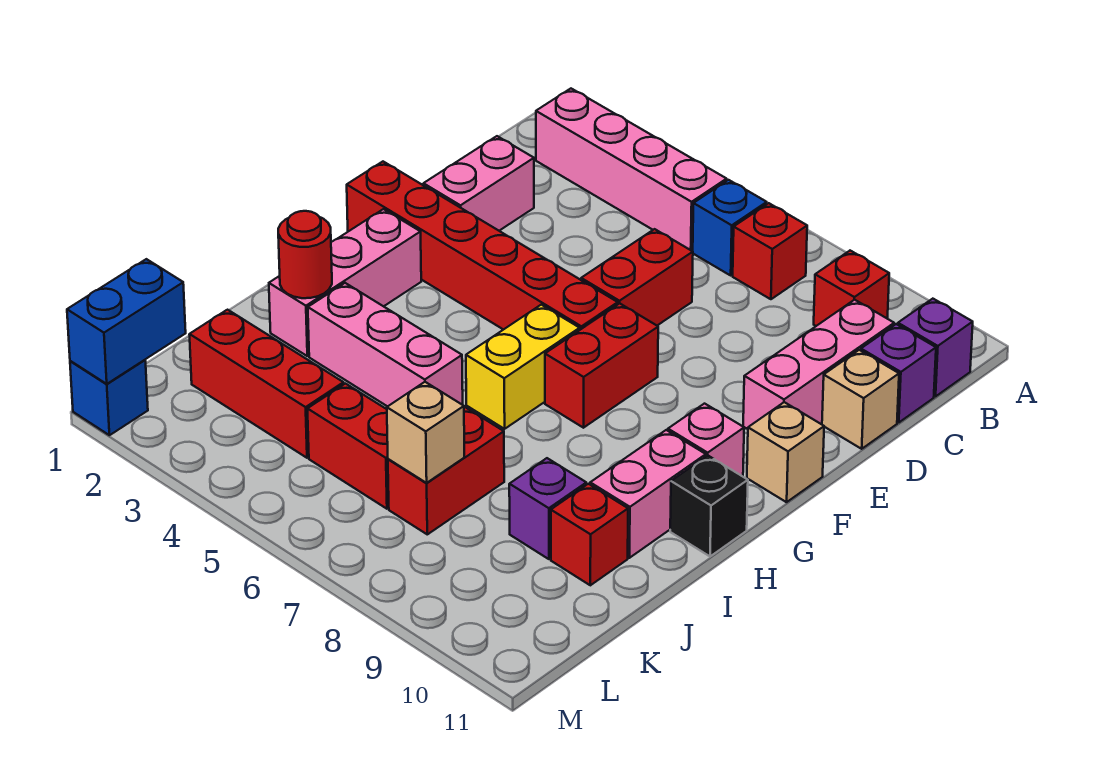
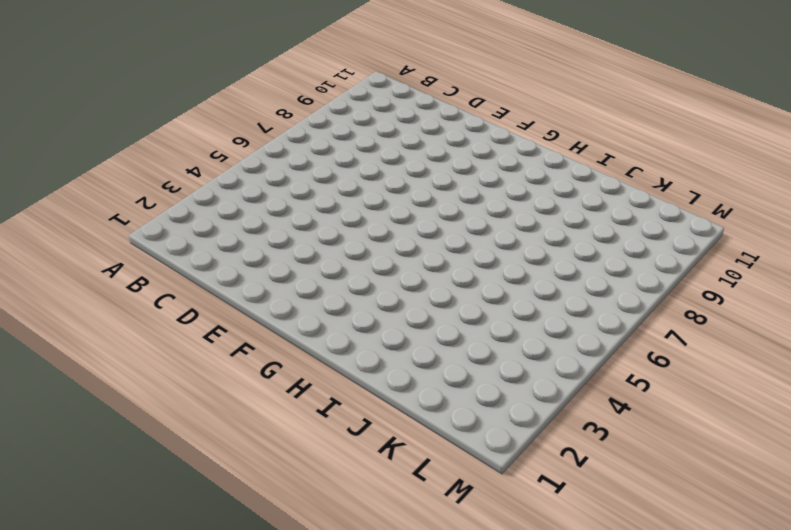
none -> pink brick B2:B5 level 1
none -> blue brick B6 level 1
none -> red brick B7 level 1

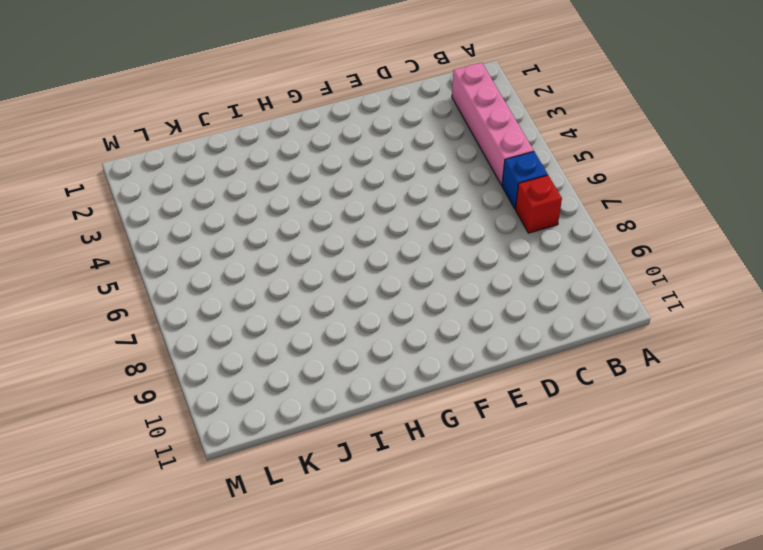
none -> red brick B9 level 1
none -> purple brick B11 level 1
none -> pink brick C10:E10 level 1

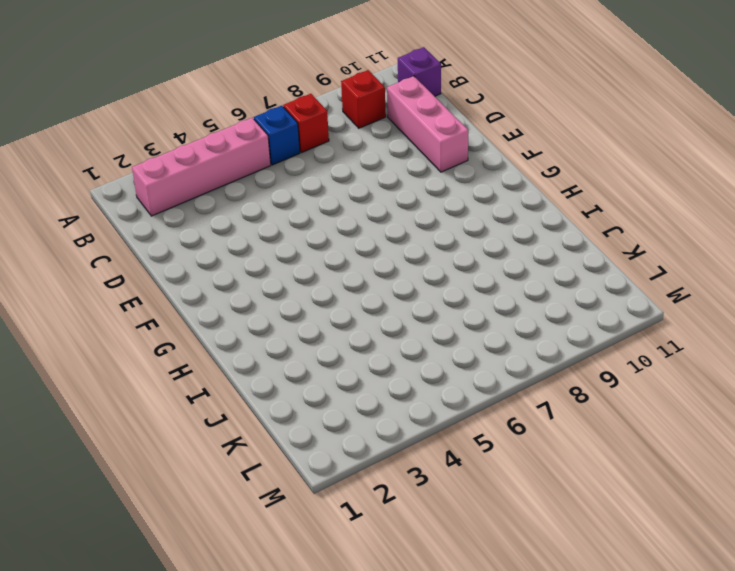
none -> purple brick C11 level 1
none -> pink brick D2:E2 level 1
none -> red brick D6:E6 level 1

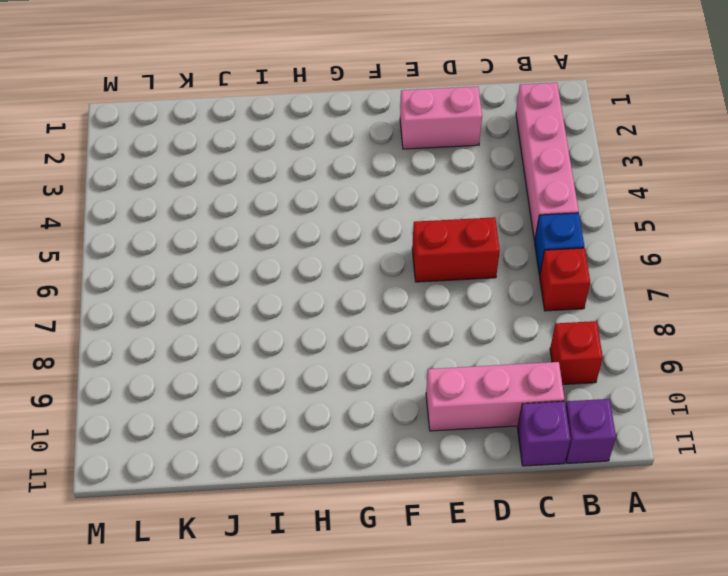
none -> tan brick D11 level 1
none -> red brick F1:F6 level 1
none -> red brick F7:G7 level 1

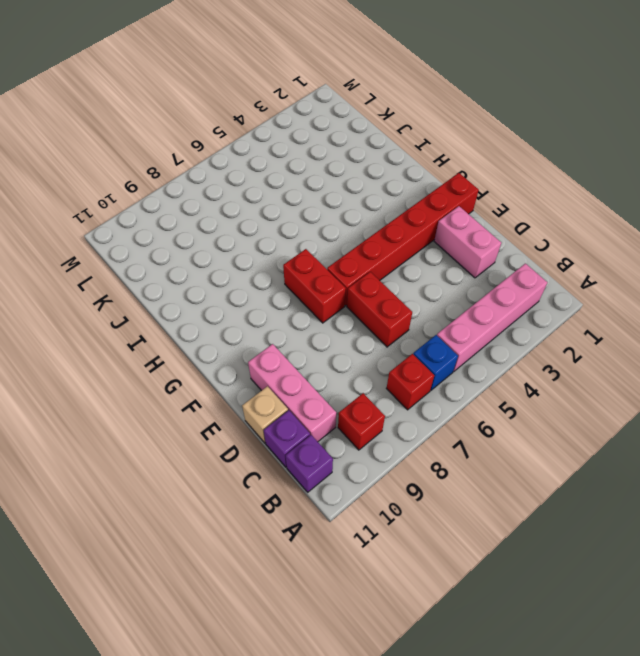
none -> tan brick F11 level 1
none -> pink brick G2:I2 level 1
none -> yellow brick G6:H6 level 1

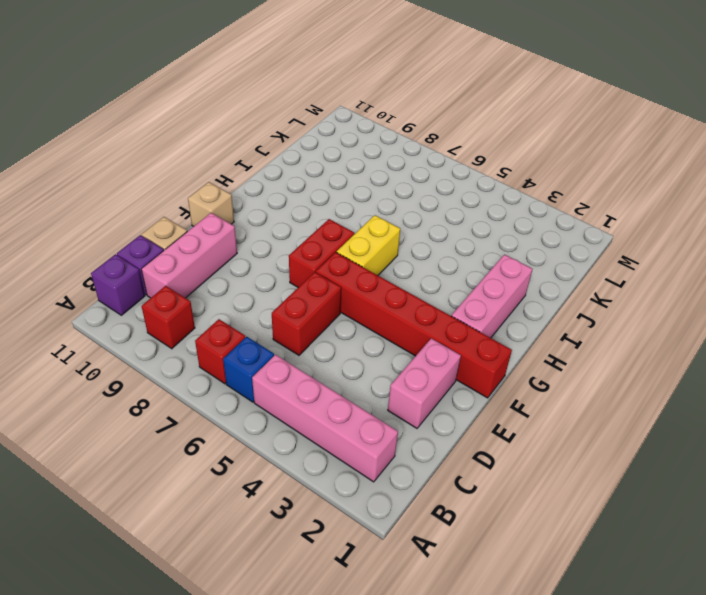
none -> pink brick G10 level 1
none -> pink brick H10:I10 level 1
none -> black brick H11 level 1

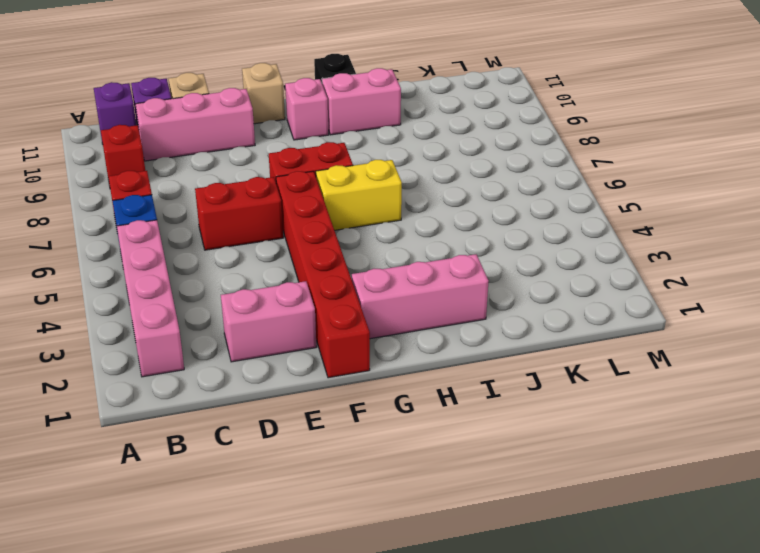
none -> pink brick I3:I5 level 1
none -> red brick J7:K7 level 1
none -> purple brick J9 level 1

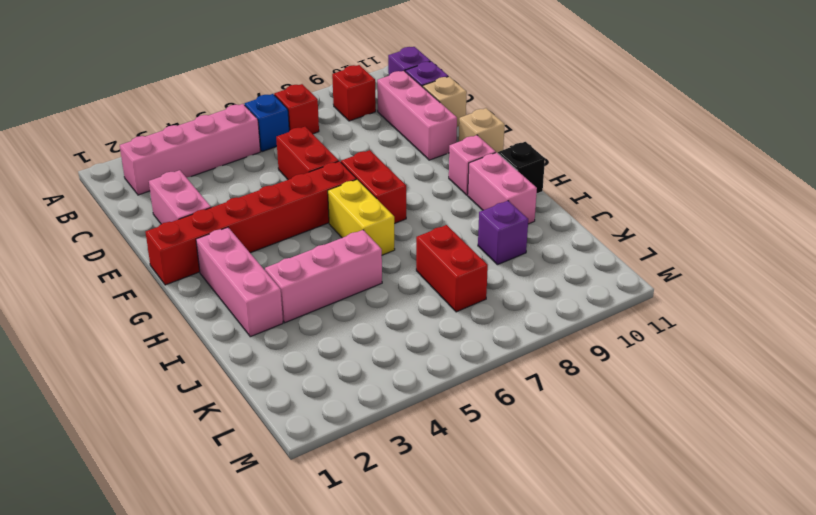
none -> red brick J10 level 1
none -> red brick K2:K4 level 1
none -> red brick K5:K6 level 1

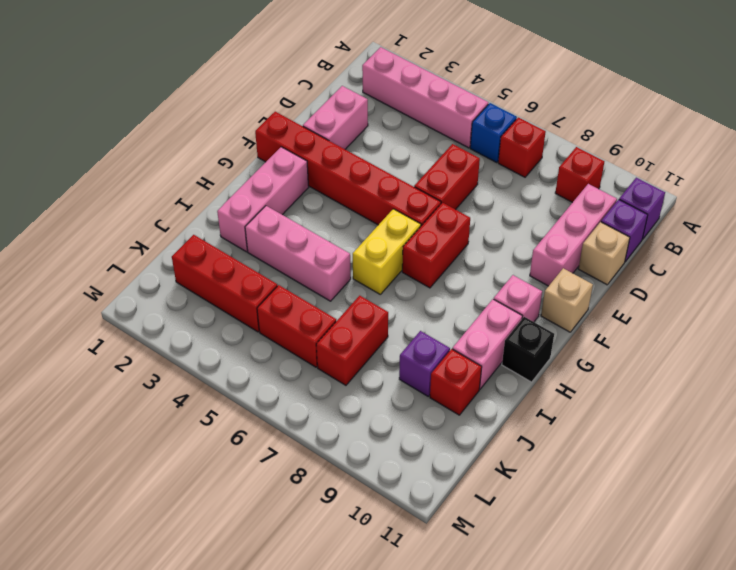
none -> blue brick M1 level 1
none -> red round brick I2 level 2
none -> tan brick K7 level 2

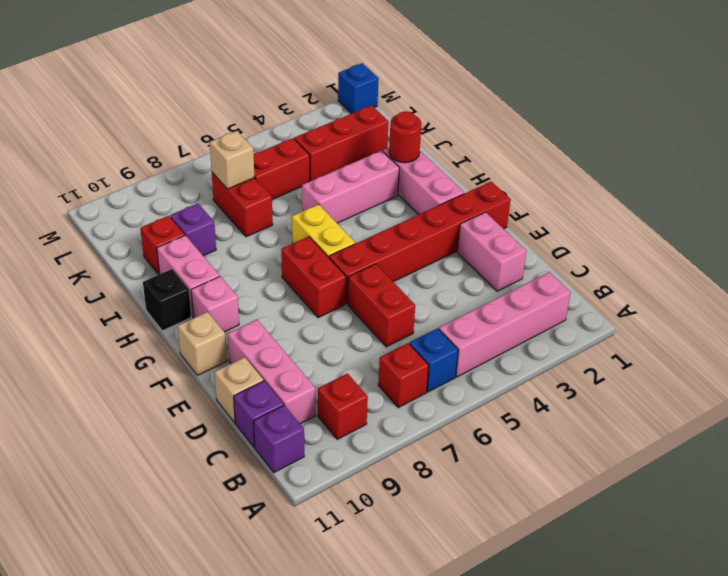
none -> blue brick L1:M1 level 2

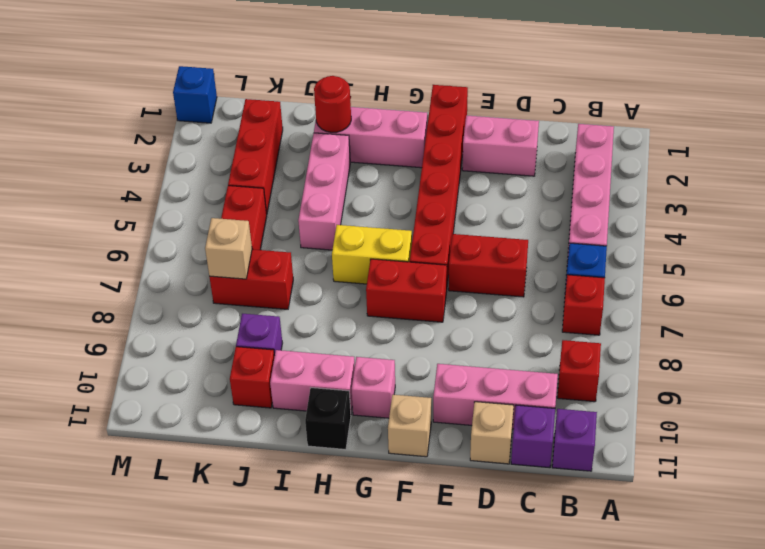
none -> blue brick L1:M1 level 2

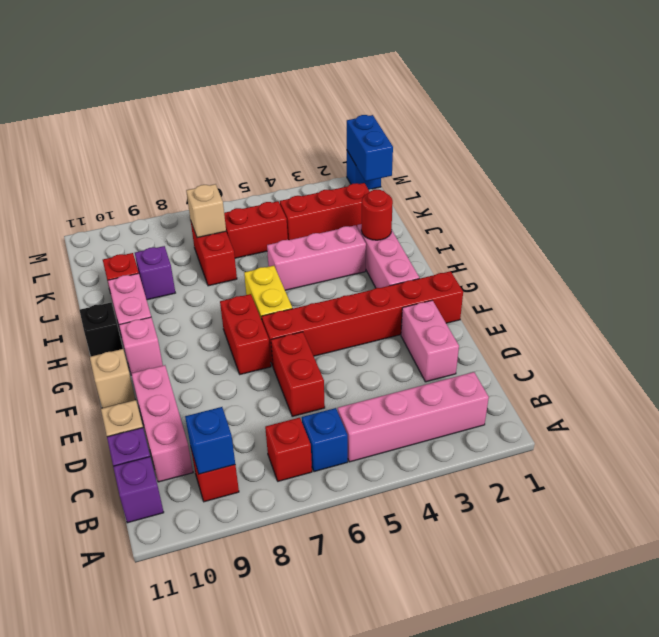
blue brick B9 level 2 -> none

